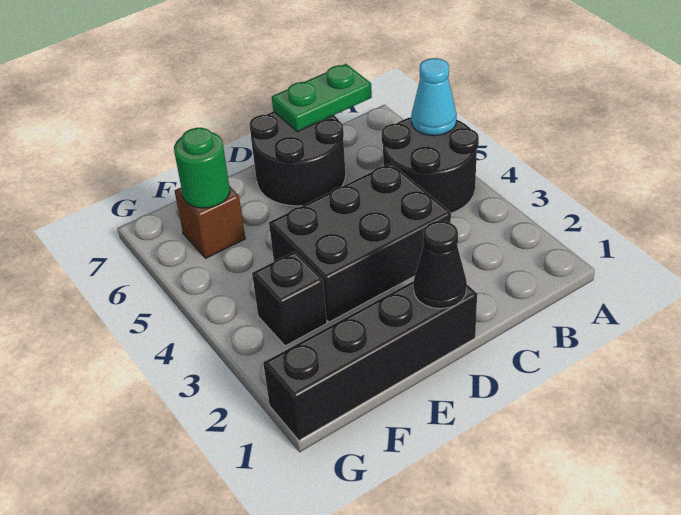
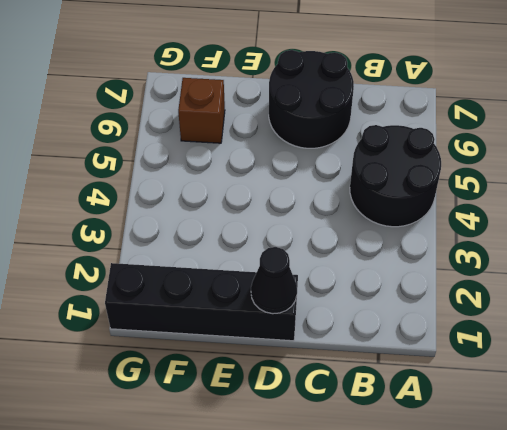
none -> black brick C3:E4 level 1
none -> black brick F3 level 1

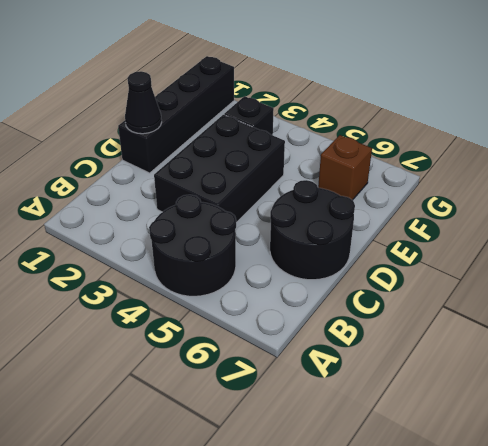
none -> cyan cone A5 level 2
none -> green plate B7:C7 level 2

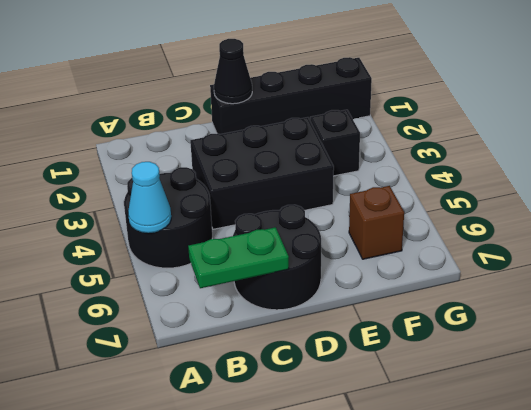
none -> green round brick F6 level 2

